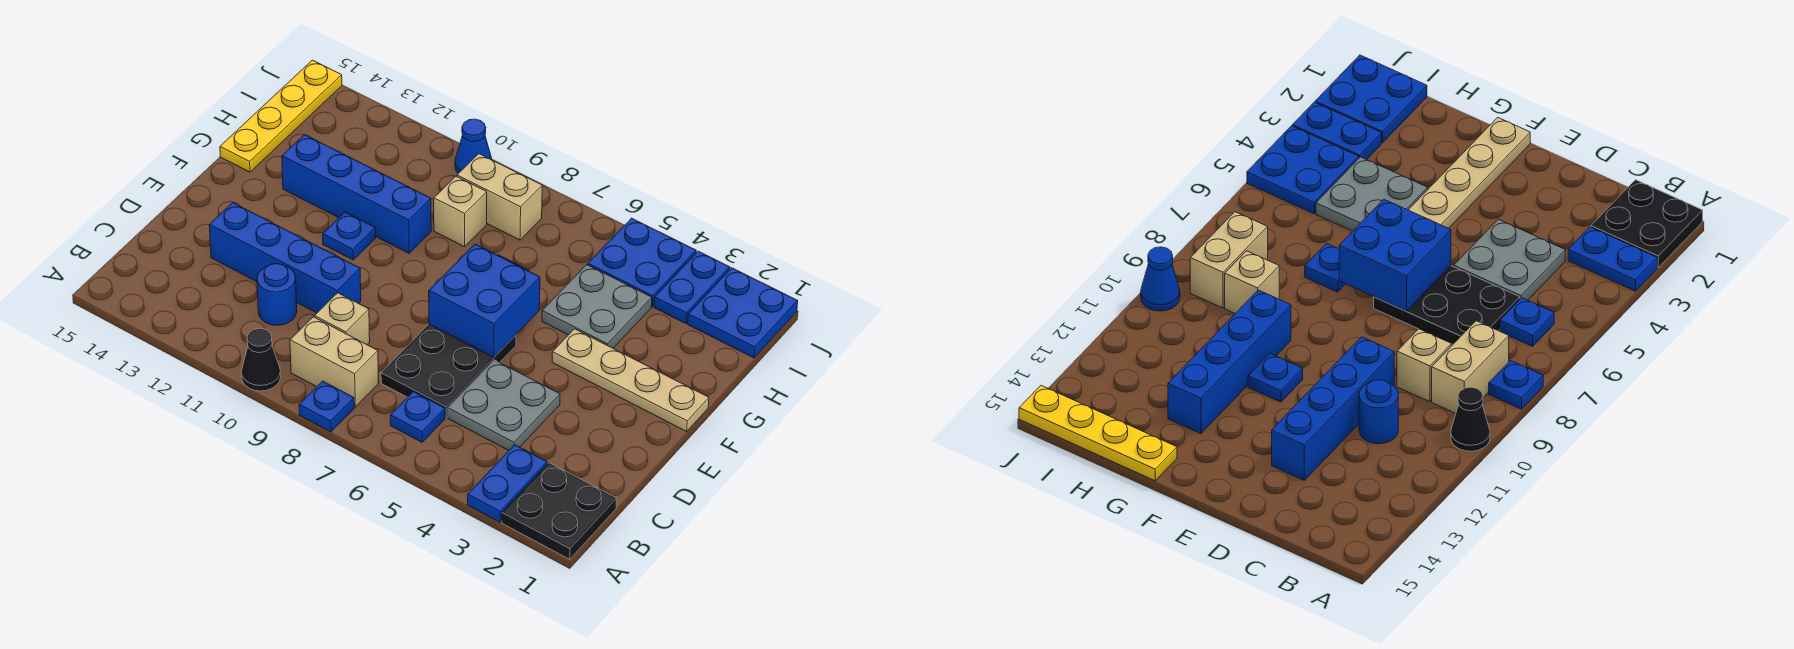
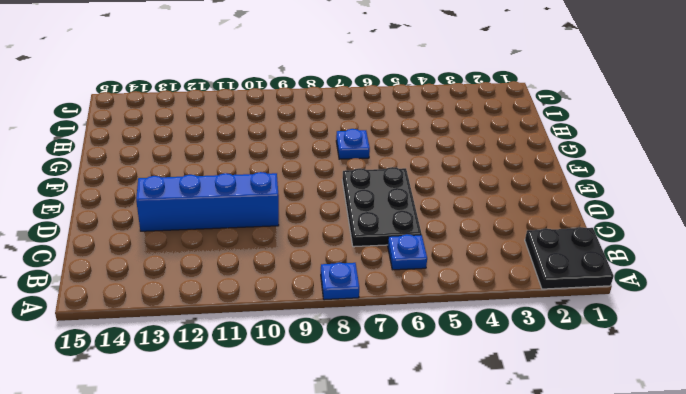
none -> blue plate A3:B3 level 1
none -> black cone A10 level 1
none -> tan brick B8:B9 level 1

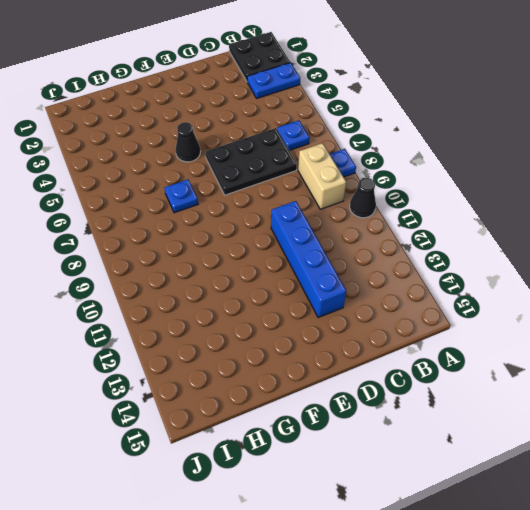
black cone F5 level 1 -> none
none -> grey plate C4:D5 level 1
none -> tan brick C9 level 1
none -> blue round brick C11 level 1

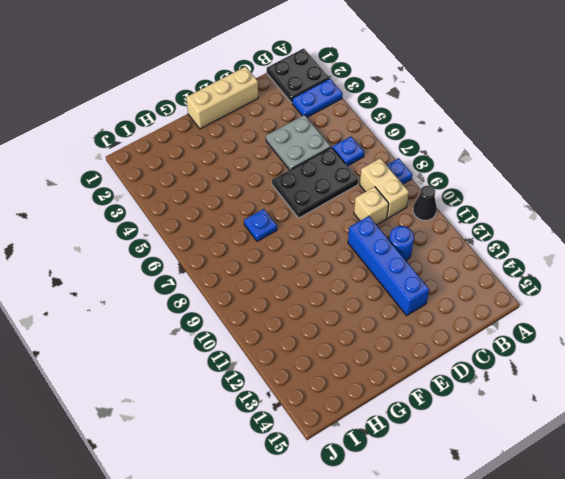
tan brick D1:F1 level 1 -> tan plate F1:F4 level 1
none -> blue plate F11 level 1
none -> grey plate G4:H5 level 1
none -> blue brick G10:G13 level 1

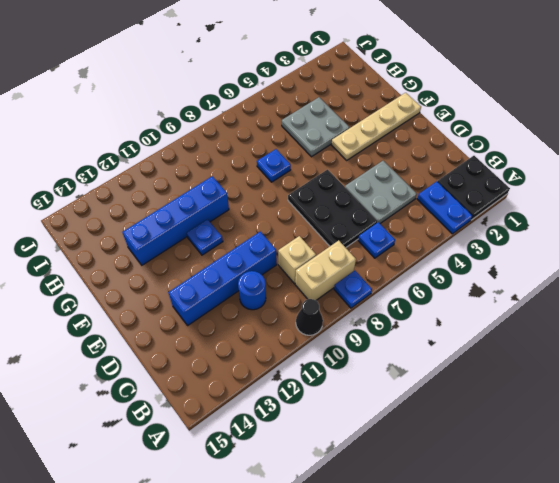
none -> yellow plate G15:J15 level 1
none -> tan brick H9 level 1
none -> blue plate I1:J2 level 1

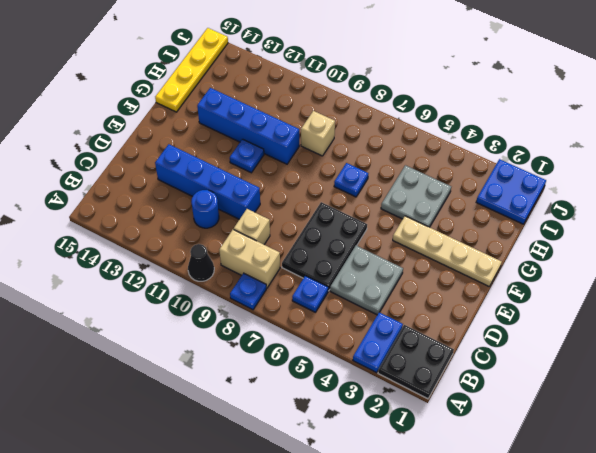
none -> blue plate I3:J3 level 1
none -> blue plate I4:J5 level 1
none -> tan brick I8:I9 level 1

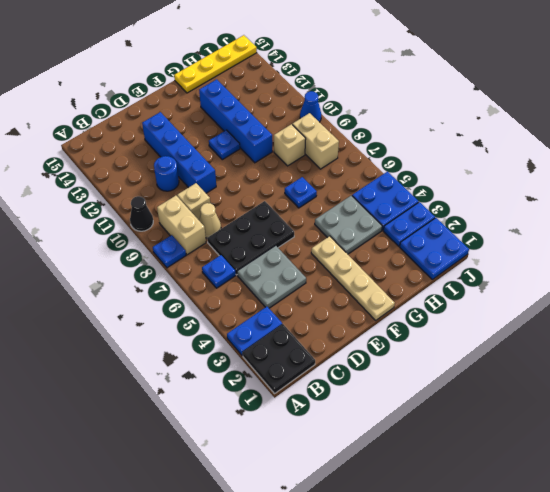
tan cone C8 level 1 -> none
none -> blue brick E6:F7 level 2

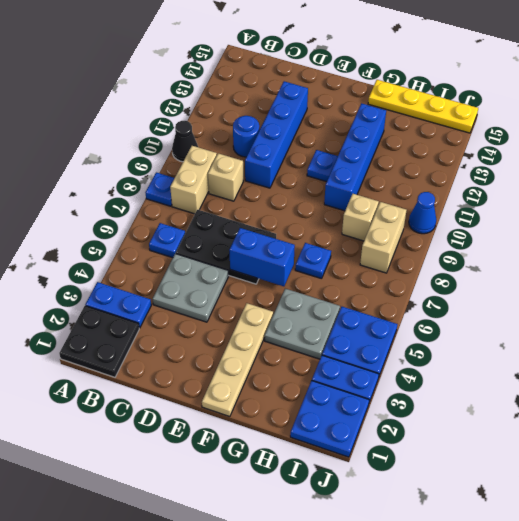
blue brick E6:F6 level 2 -> blue brick E6:F7 level 2

